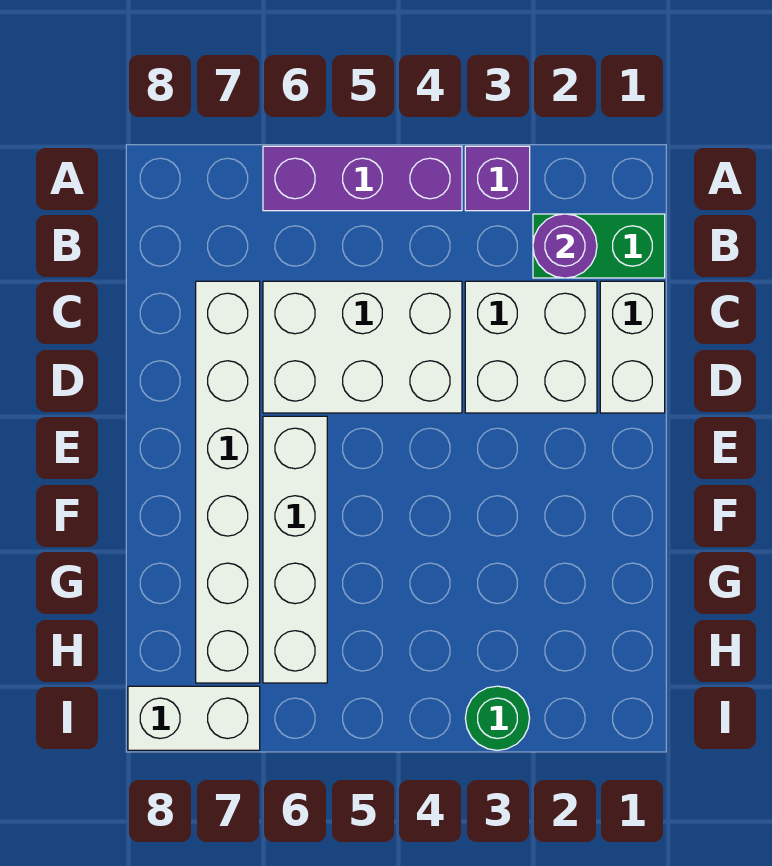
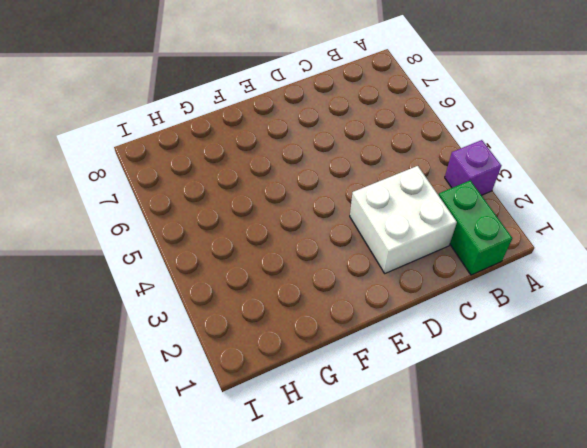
none -> purple brick A4:A6 level 1
none -> white brick C1:D1 level 1

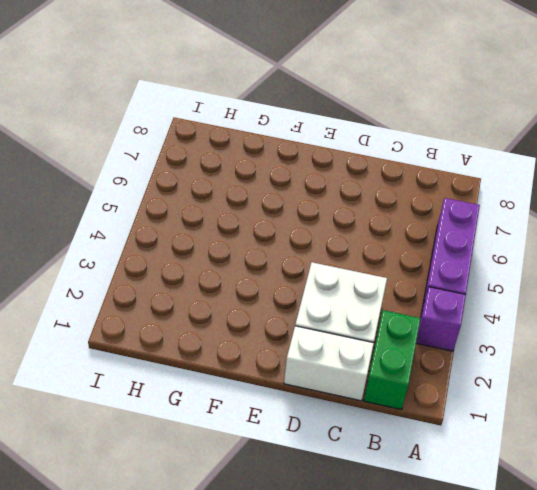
none -> white brick C4:D6 level 1
none -> white brick C7:H7 level 1

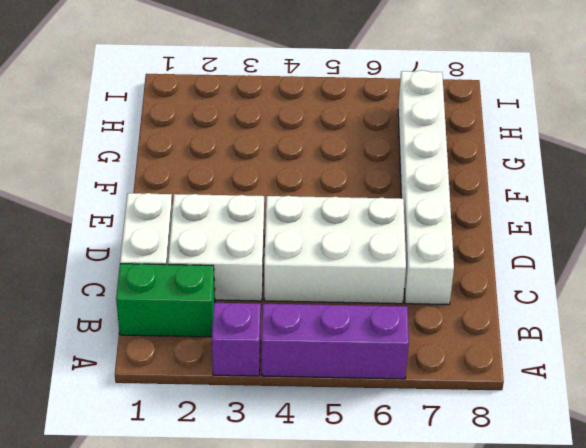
none -> white brick E6:H6 level 1
none -> green round brick I3 level 1

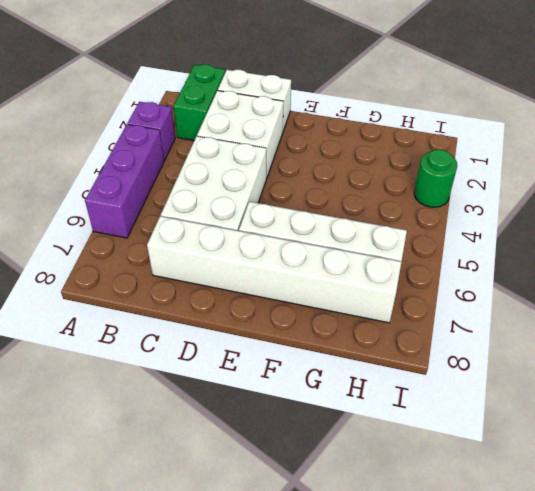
none -> white brick I7:I8 level 1
none -> purple round brick B2 level 2

